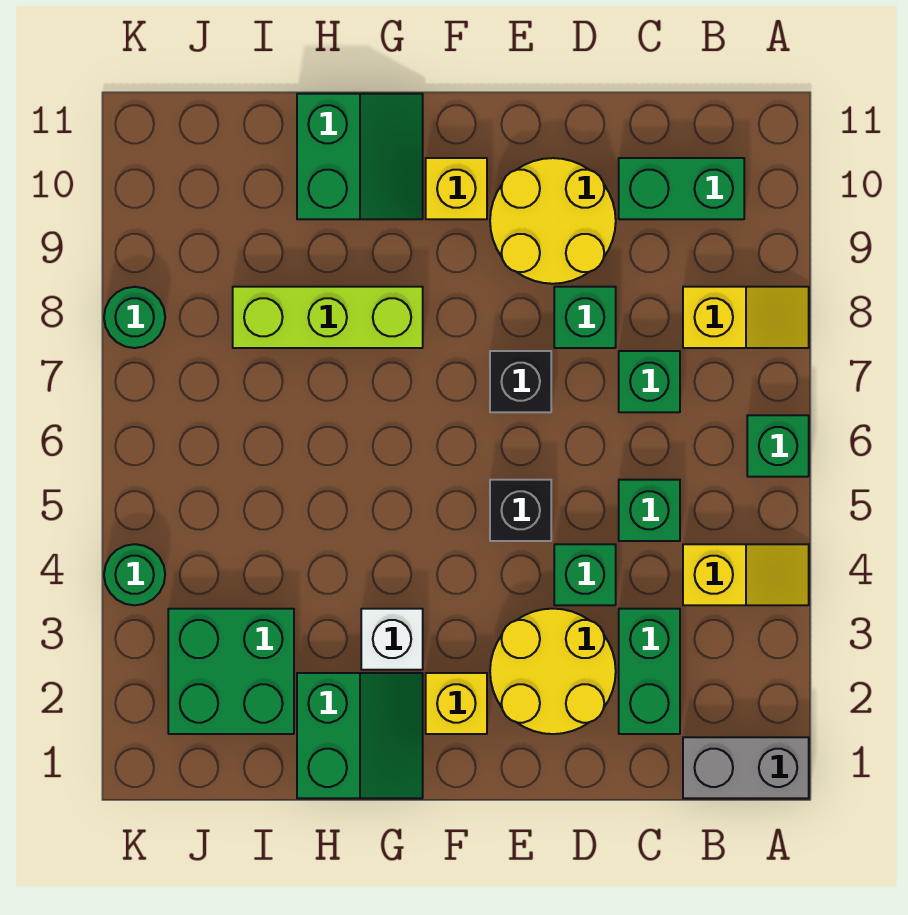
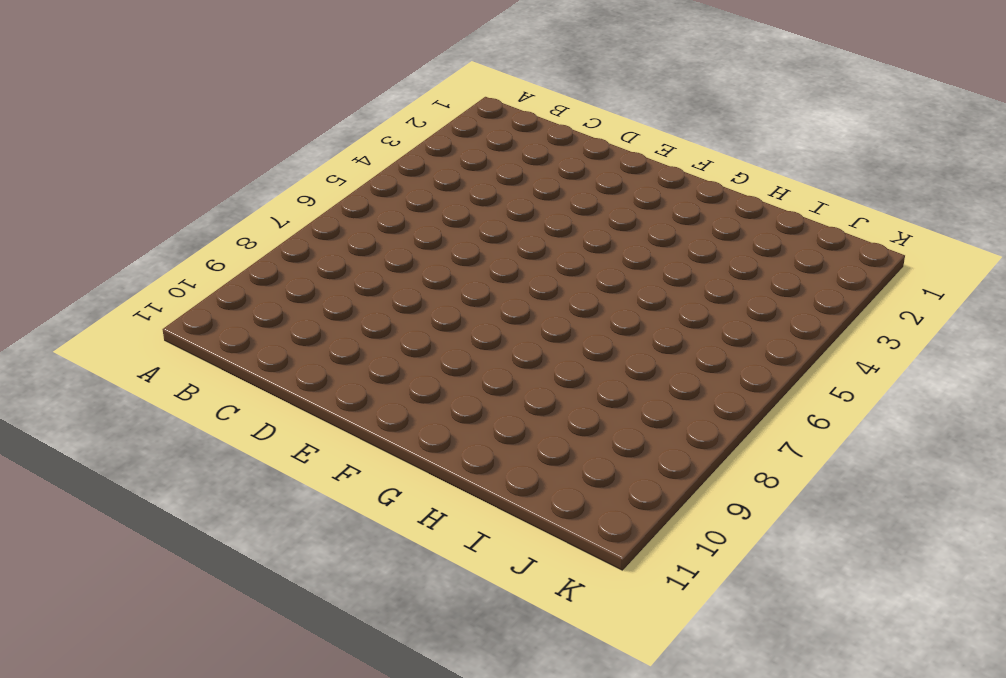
none -> grey brick A1:B1 level 1
none -> yellow slope A4:B4 level 1 top B
none -> green brick A6 level 1

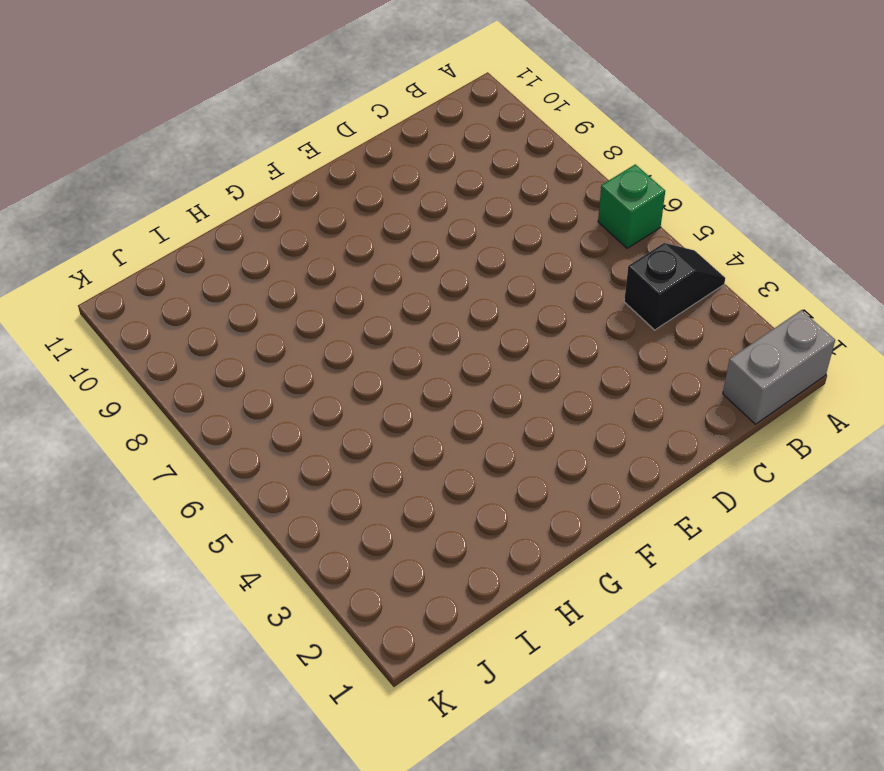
black slope A4:B4 level 1 top B -> yellow slope A4:B4 level 1 top B
none -> yellow slope A8:B8 level 1 top B
none -> green brick B10:C10 level 1
none -> green brick C2:C3 level 1

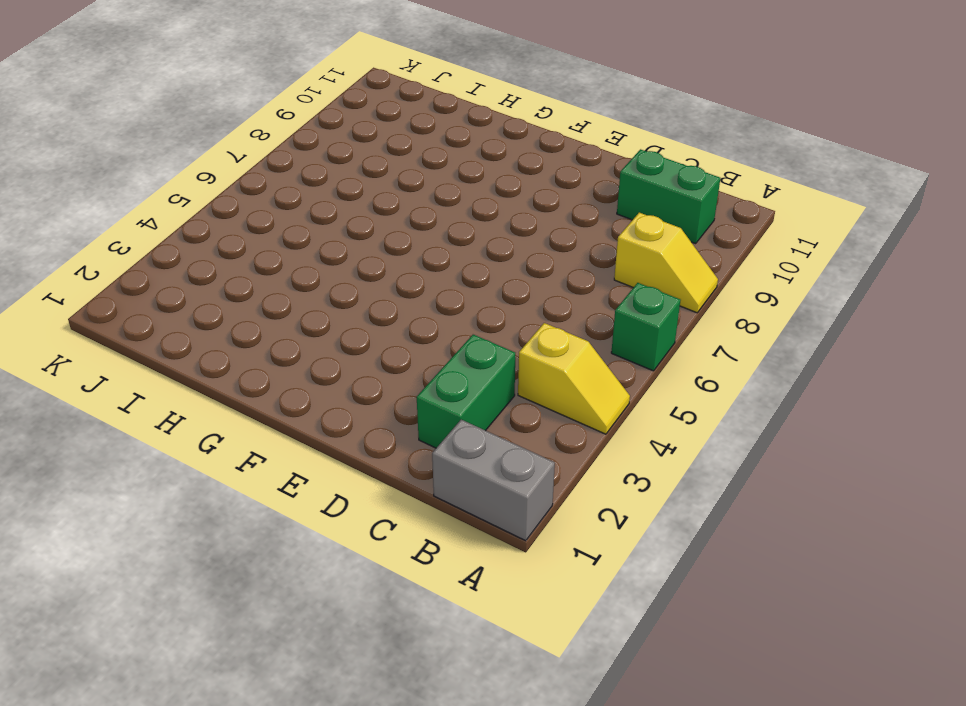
none -> green brick C5 level 1
none -> green brick C7 level 1
none -> yellow round brick D2:E3 level 1

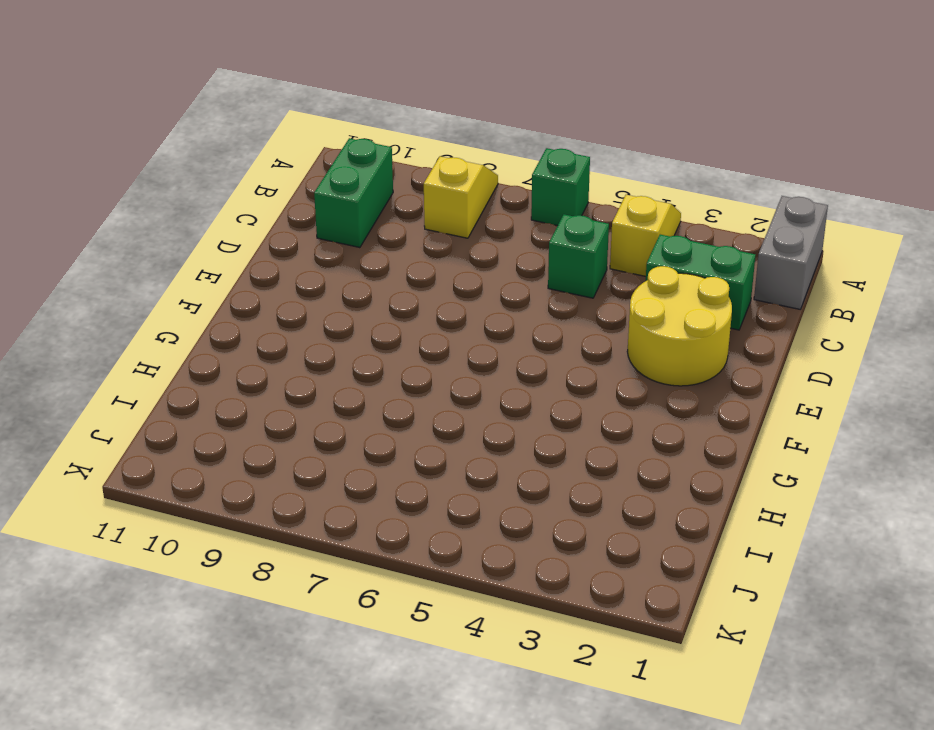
none -> green brick C7 level 1
none -> green brick D4 level 1
none -> green brick D8 level 1

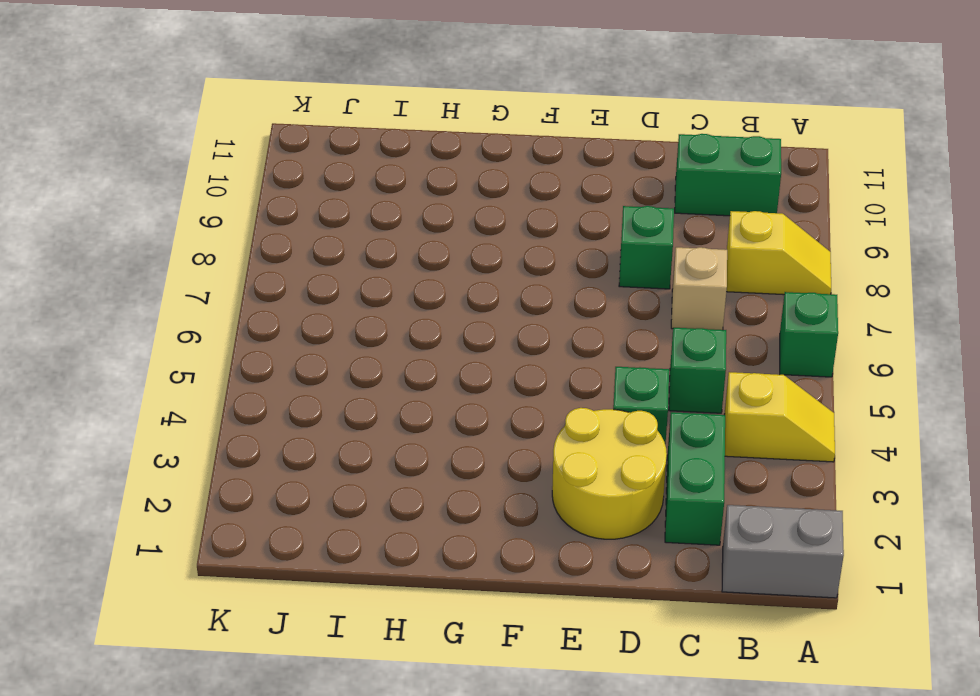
tan brick C7 level 1 -> green brick C7 level 1
none -> yellow round brick D9:E10 level 1
none -> black brick E5 level 1
none -> black brick E7 level 1

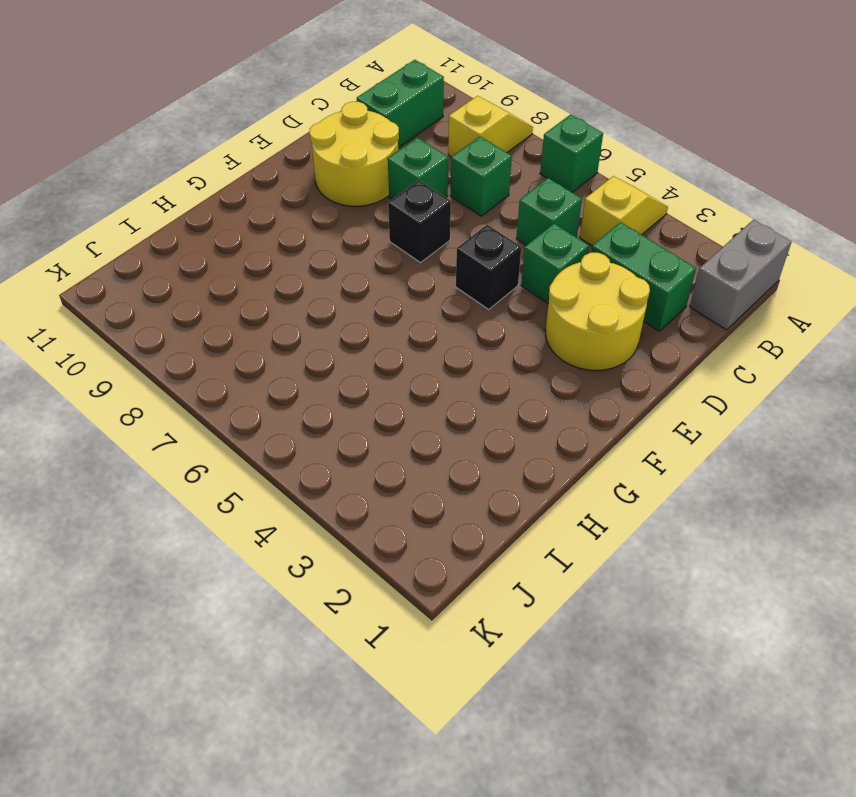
none -> yellow brick F2 level 1
none -> yellow brick F10 level 1
none -> green slope G1:H2 level 1 top H

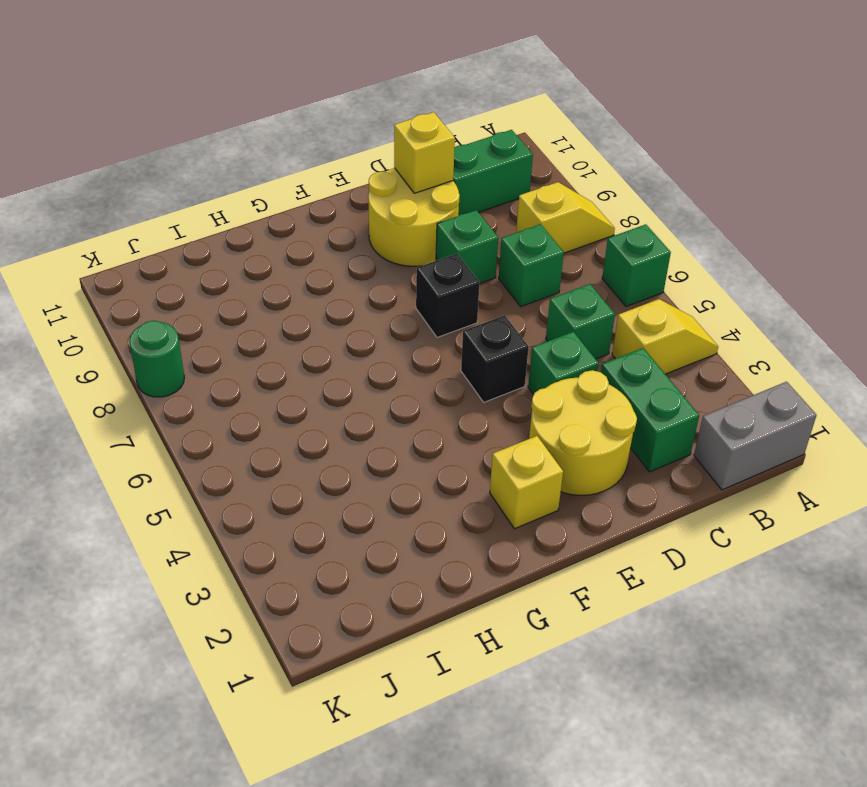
yellow brick D10 level 2 -> yellow brick F10 level 1
none -> green slope G1:H2 level 1 top H
none -> white brick G3 level 1
none -> lime brick G8:I8 level 1

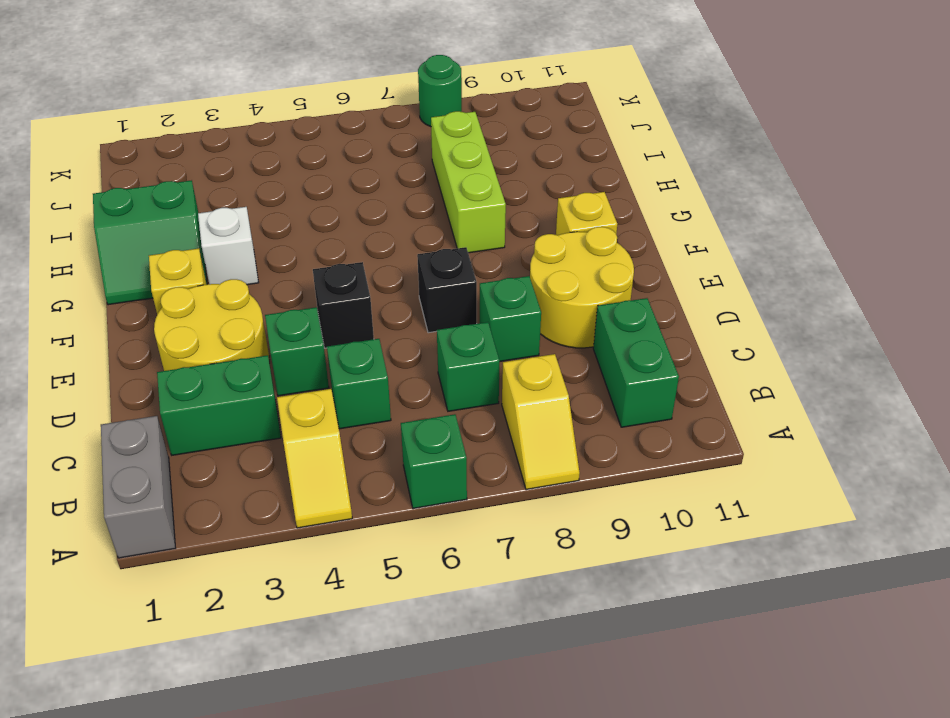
none -> green slope G10:H11 level 1 top H
none -> green brick I2:J3 level 1
none -> green round brick K4 level 1

